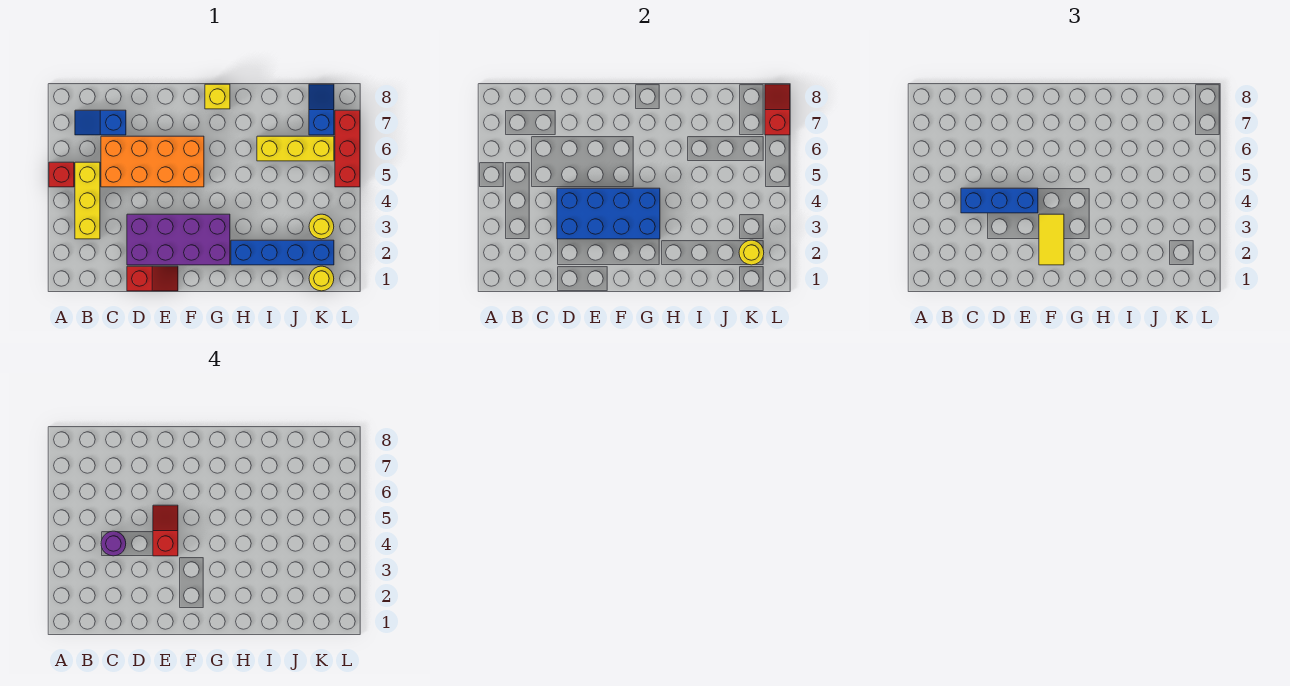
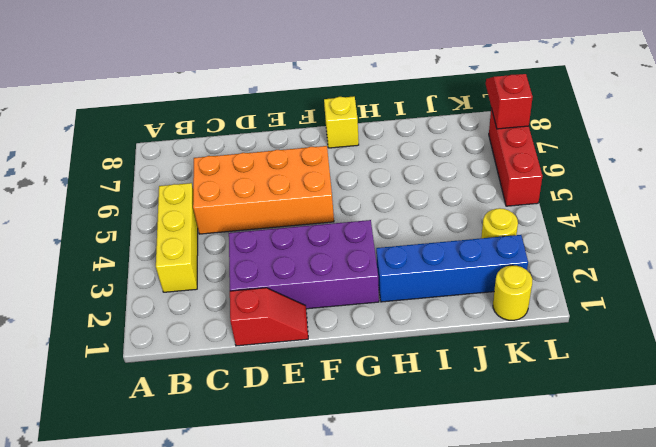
none -> red brick A5 level 1
none -> blue slope B7:C7 level 1 top C
none -> yellow brick I6:K6 level 1

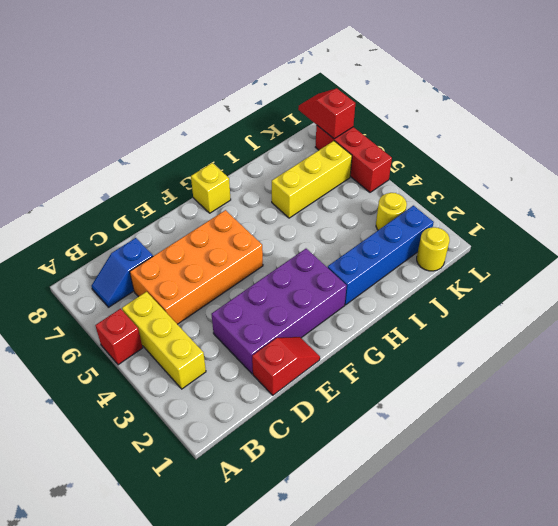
none -> blue slope K7:K8 level 1 top 7
none -> blue brick D3:G4 level 2
none -> yellow round brick K2 level 2

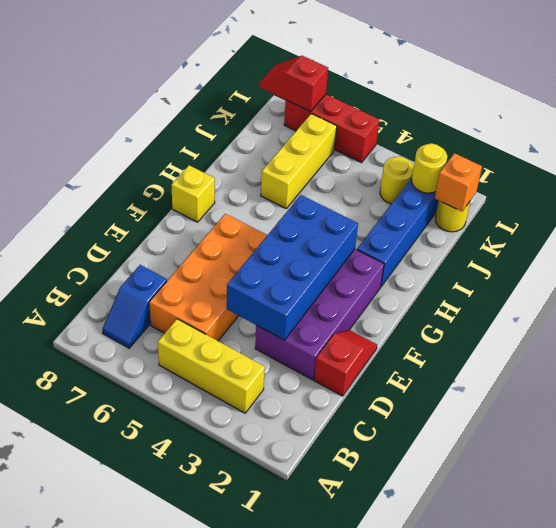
orange brick K1 level 2 -> none
none -> red brick A5 level 1
none -> blue slope K7:K8 level 1 top 7
none -> blue brick C4:E4 level 3

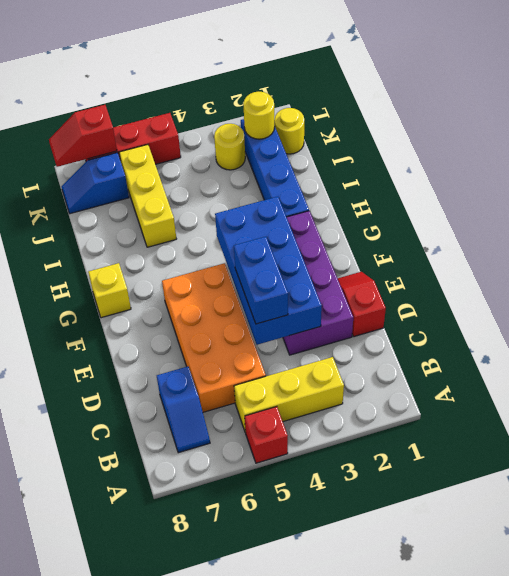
blue brick D4:E4 level 3 -> blue brick C4:E4 level 3
none -> yellow tile F2:F3 level 3
none -> purple round brick C4 level 4
none -> red slope E4:E5 level 4 top 4

